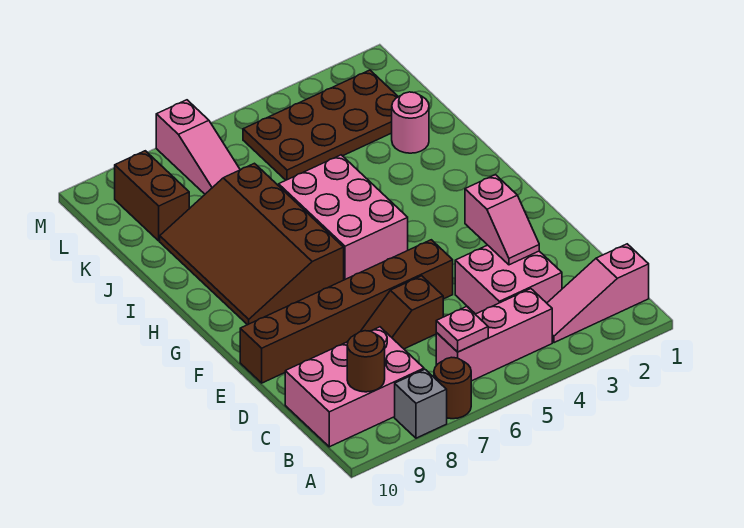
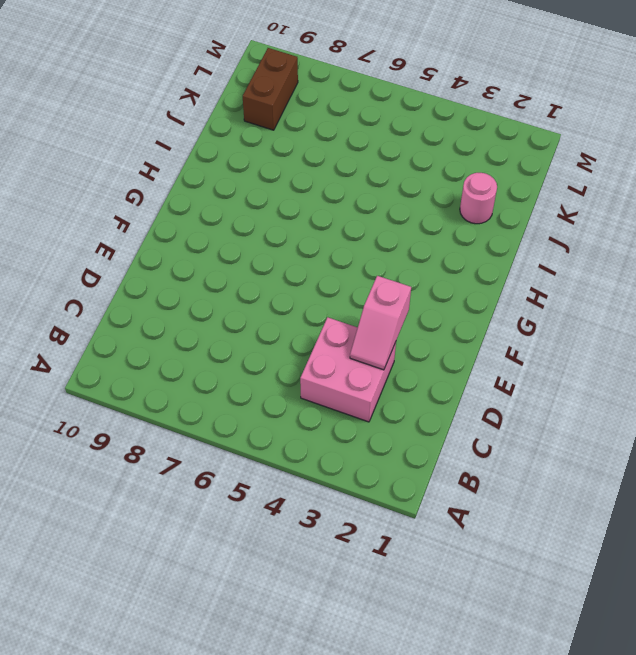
none -> brown round brick A7 level 1
none -> grey brick A8 level 1
none -> pink slope B1:B3 level 1 top 1

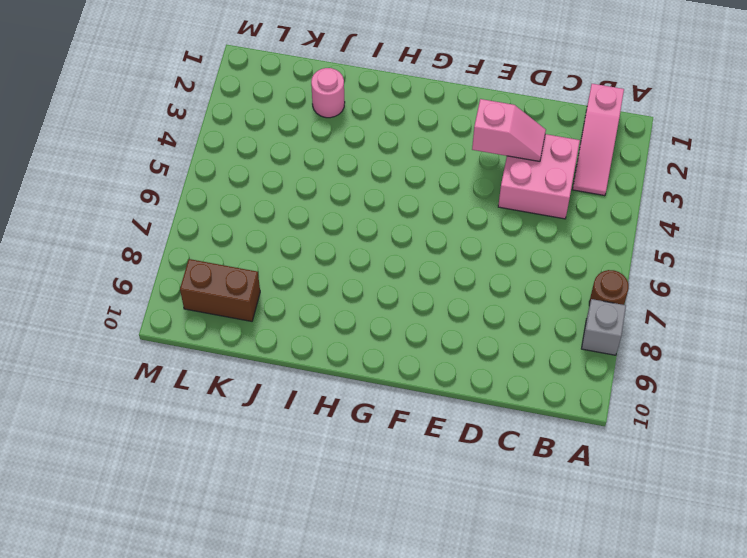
none -> pink brick B4:B6 level 1
none -> pink brick B8:C10 level 1
none -> brown slope D6:D7 level 1 top 6

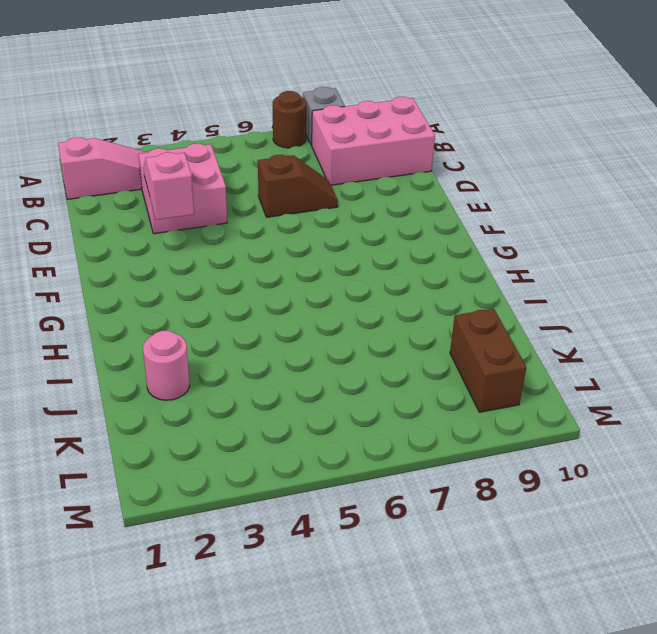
none -> pink brick B4:B6 level 1
none -> brown brick E5:E10 level 1
none -> pink brick G5:I6 level 1

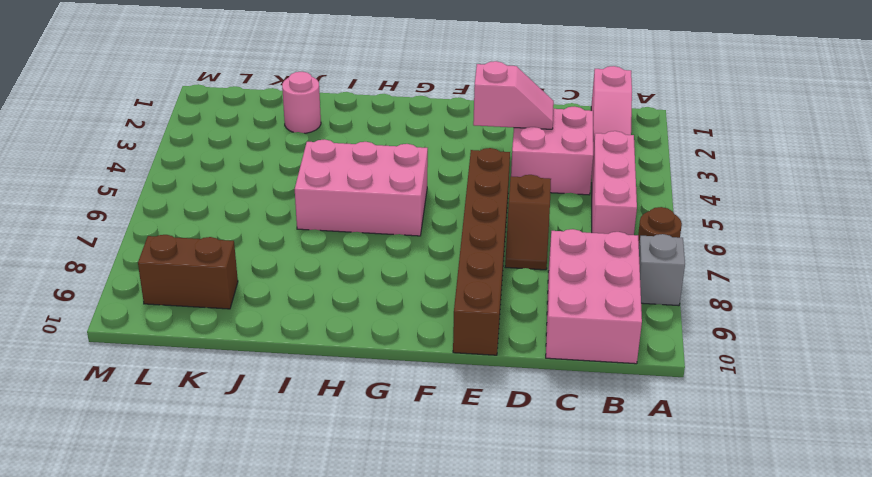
none -> brown slope G7:J9 level 1 top 7
none -> brown plate K2:L5 level 1
none -> pink slope K7:M7 level 1 top M

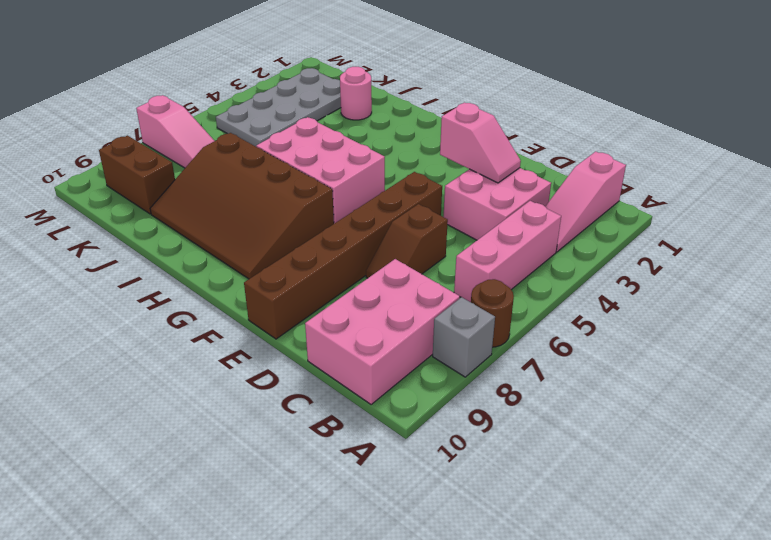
grey plate K2:L5 level 1 -> brown plate K2:L5 level 1
none -> pink plate B6 level 2
none -> brown round brick B9 level 2

